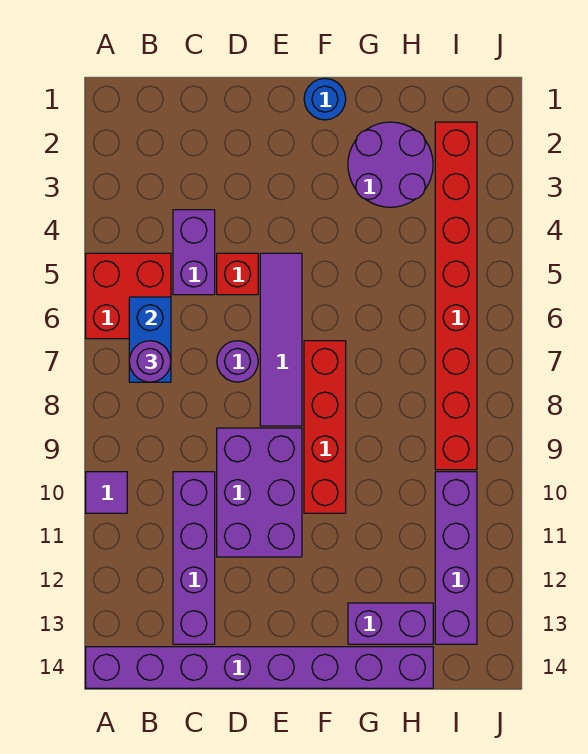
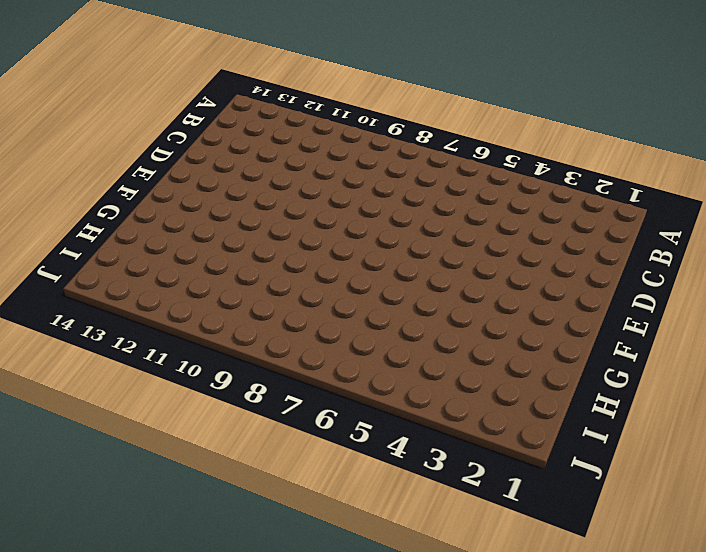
none -> red brick A5:B6 level 1
none -> purple tile A10 level 1
none -> purple brick A14:H14 level 1

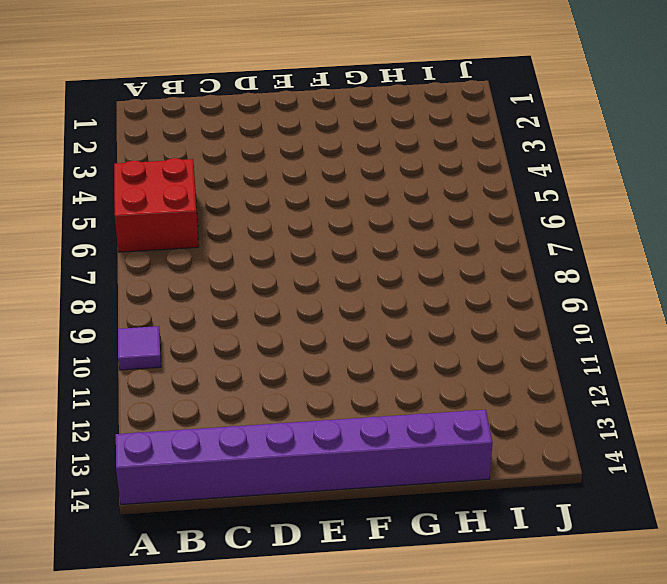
none -> purple brick C4:C5 level 1
none -> purple brick C10:C13 level 1
none -> red brick D5 level 1

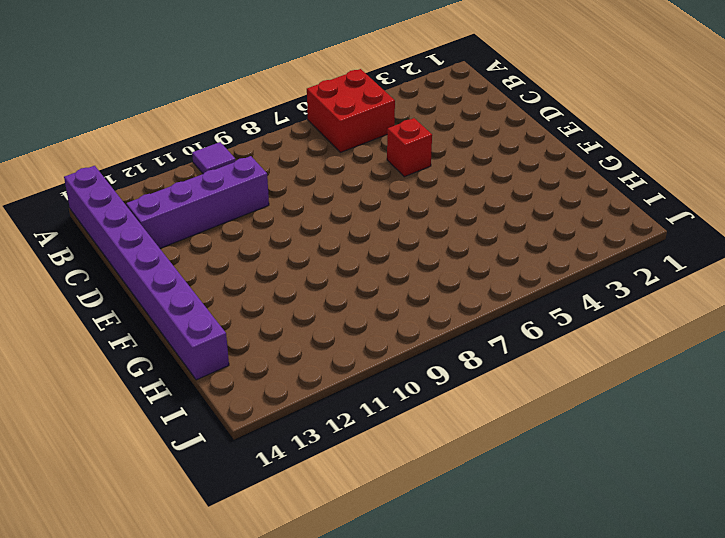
none -> purple brick C4:C5 level 1
none -> purple round brick D7 level 1
none -> purple brick D9:E11 level 1

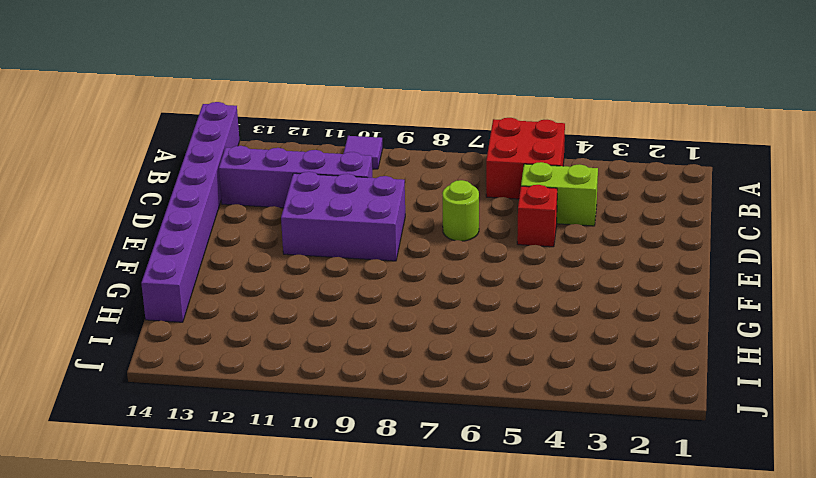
lime brick C4:C5 level 1 -> purple brick C4:C5 level 1
lime round brick D7 level 1 -> purple round brick D7 level 1
none -> purple tile E5:E8 level 1
none -> blue round brick F1 level 1
none -> red brick F7:F10 level 1

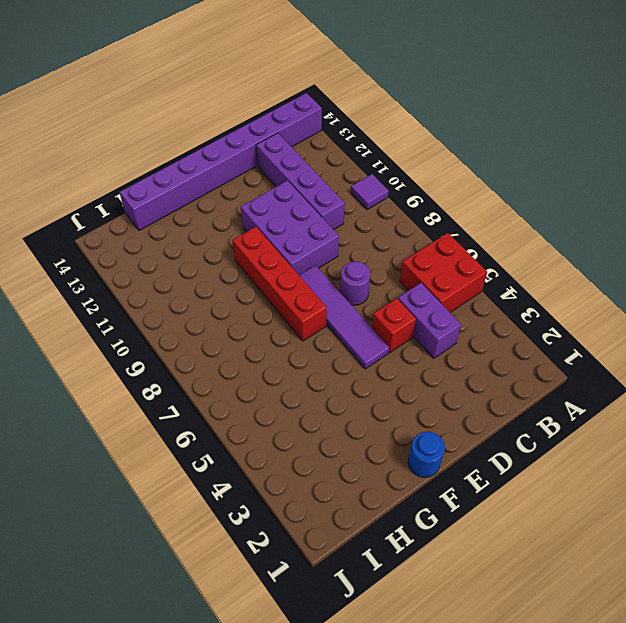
none -> purple round brick G2:H3 level 1
none -> purple brick G13:H13 level 1
none -> red brick I2:I9 level 1

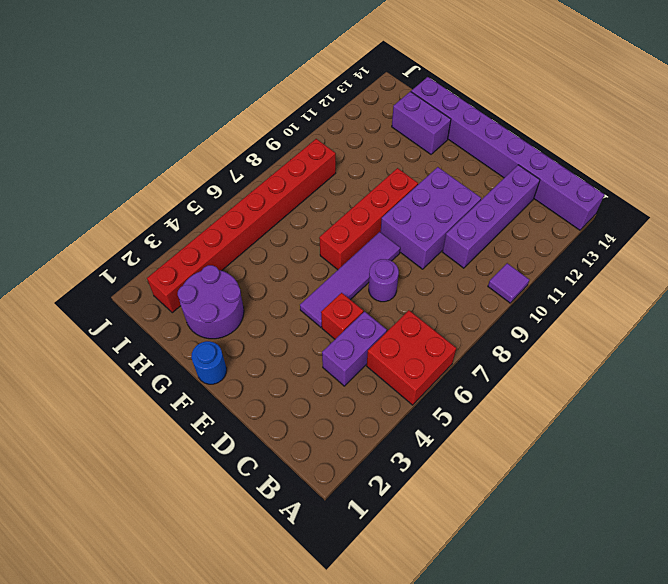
none -> purple brick I10:I13 level 1
none -> blue brick B6:B7 level 2
none -> purple round brick B7 level 3

